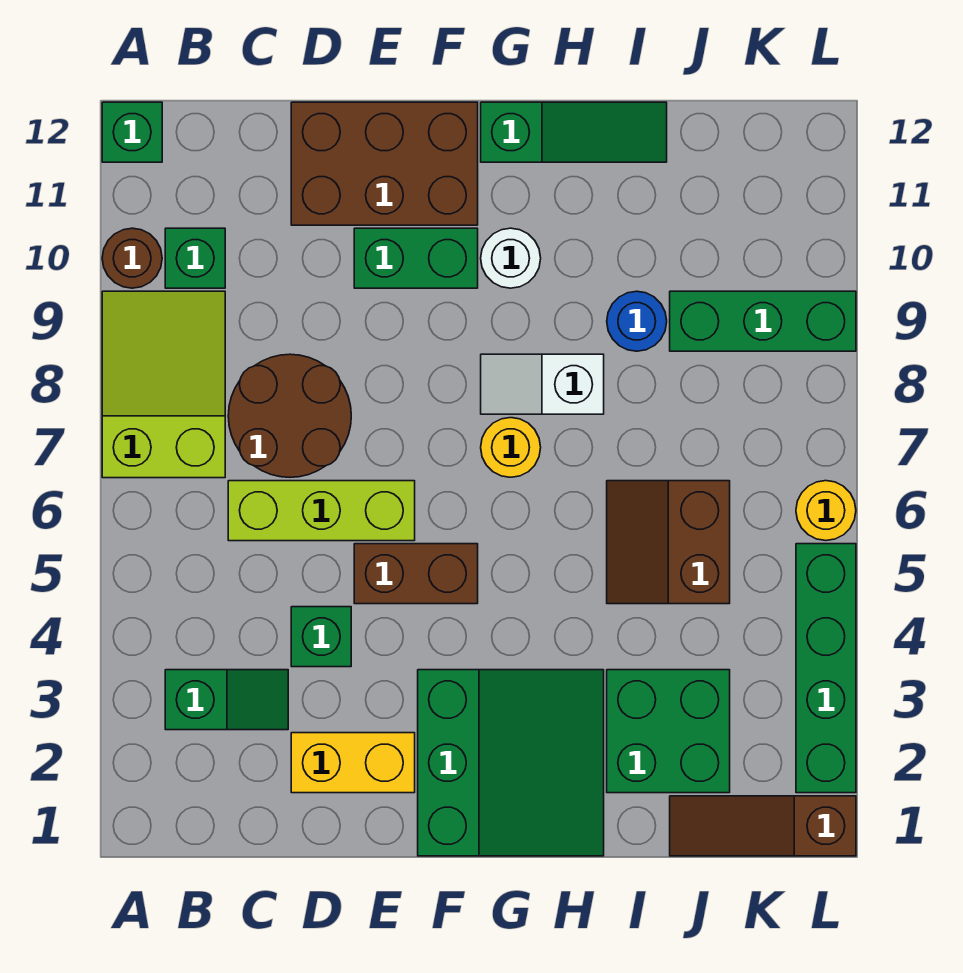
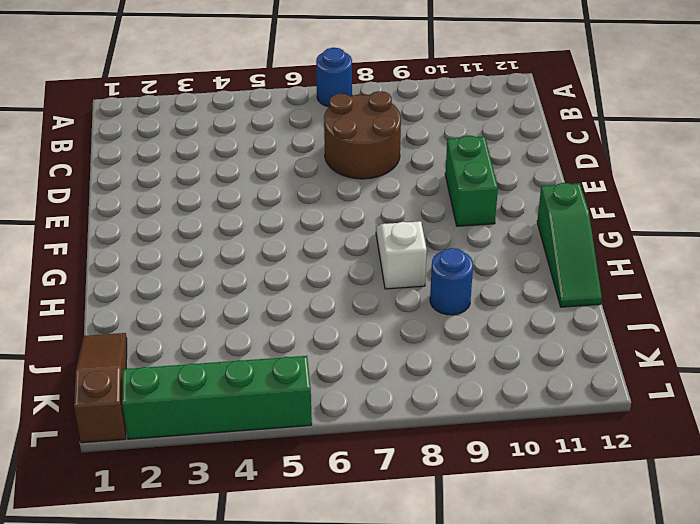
blue round brick A7 level 1 -> lime slope A7:B9 level 1 top 7
none -> brown round brick A10 level 1
none -> green brick A12 level 1
none -> green slope B3:C3 level 1 top B

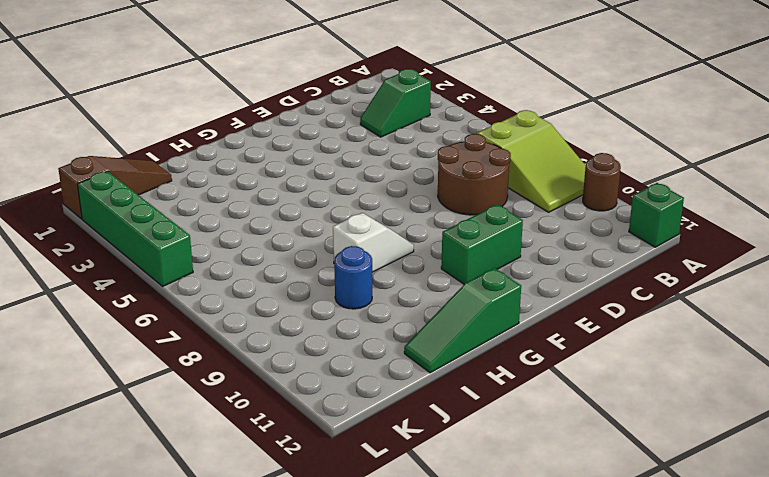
none -> green brick B10 level 1
none -> lime brick C6:E6 level 1
none -> yellow brick D2:E2 level 1

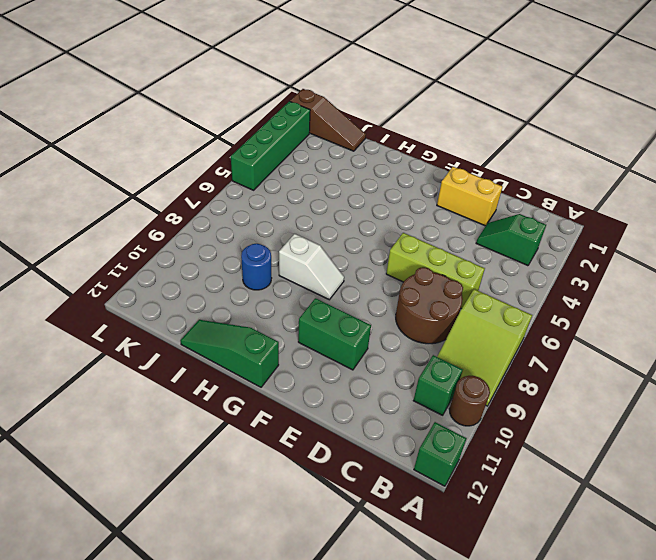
none -> green brick D4 level 1
none -> brown brick D11:F12 level 1
none -> brown brick E5:F5 level 1

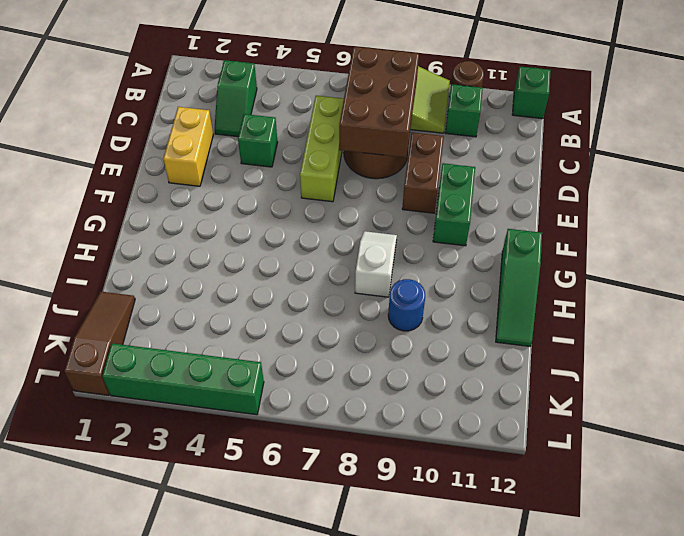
brown brick B7:D8 level 2 -> brown brick D11:F12 level 1
brown brick D9:E9 level 1 -> brown brick E5:F5 level 1
none -> green slope F1:H3 level 1 top F
none -> yellow round brick G7 level 1
none -> white round brick G10 level 1

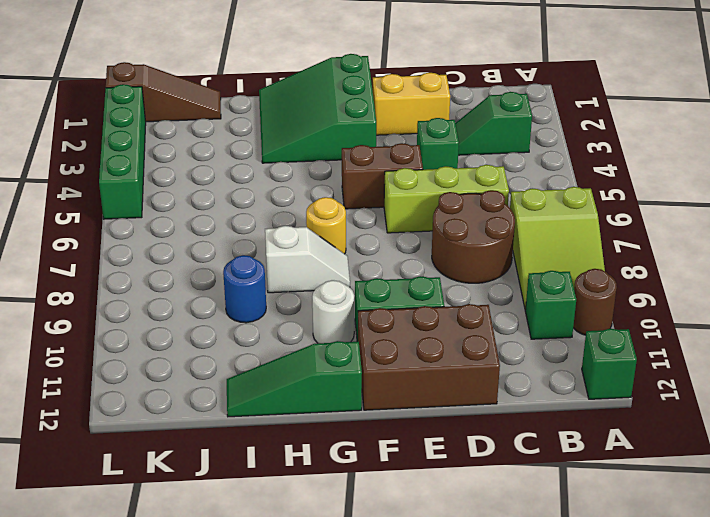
none -> green brick I2:J3 level 1
none -> brown slope I5:J6 level 1 top J
none -> green brick J9:L9 level 1

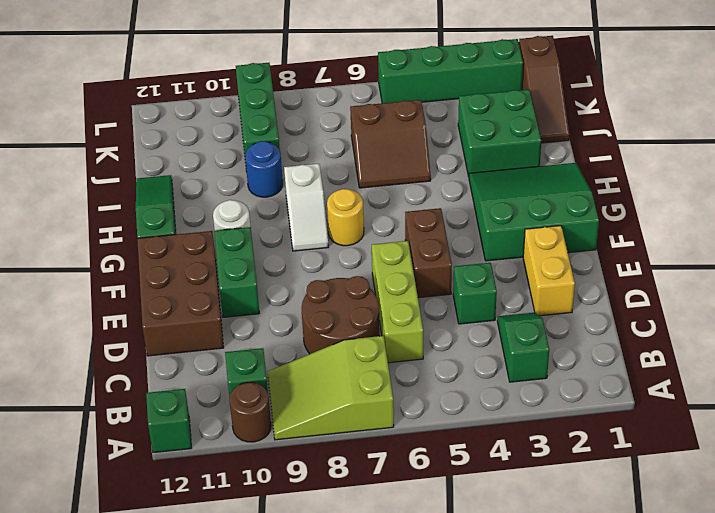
none -> yellow round brick L6 level 1

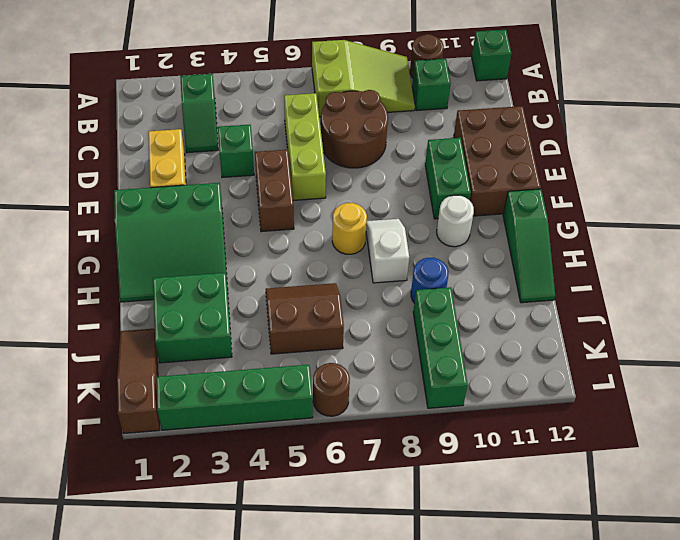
brown round brick L6 level 1 -> yellow round brick L6 level 1

